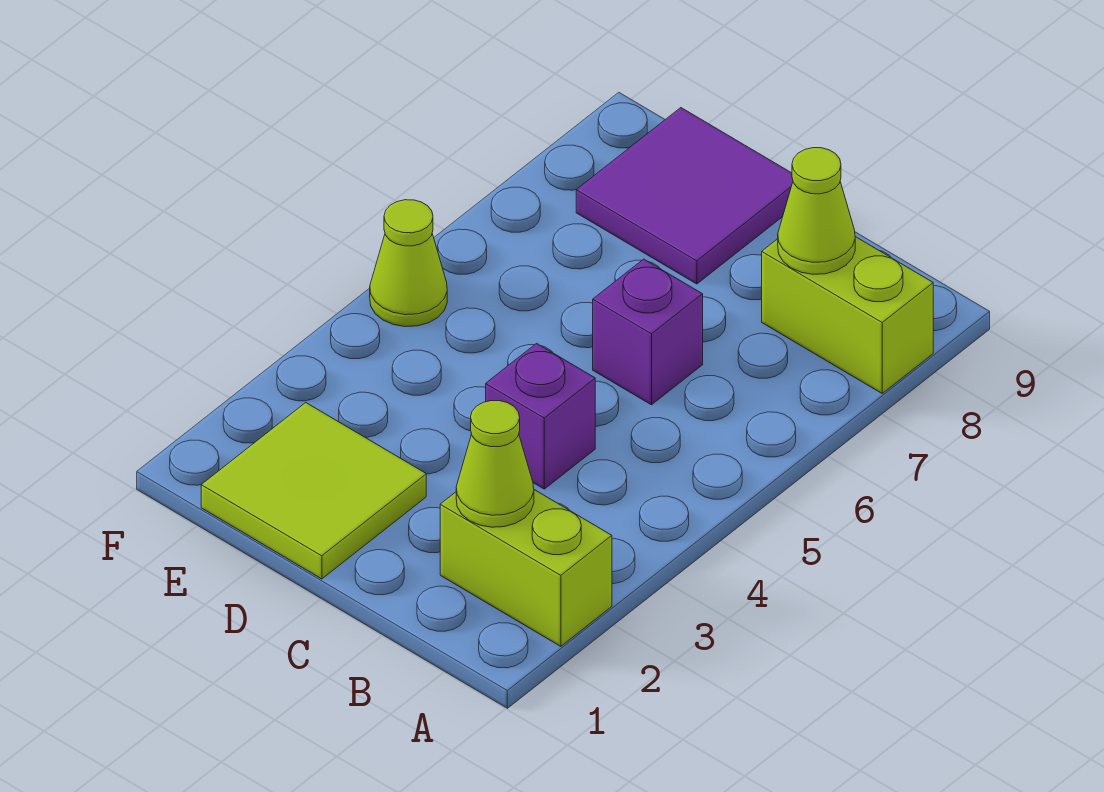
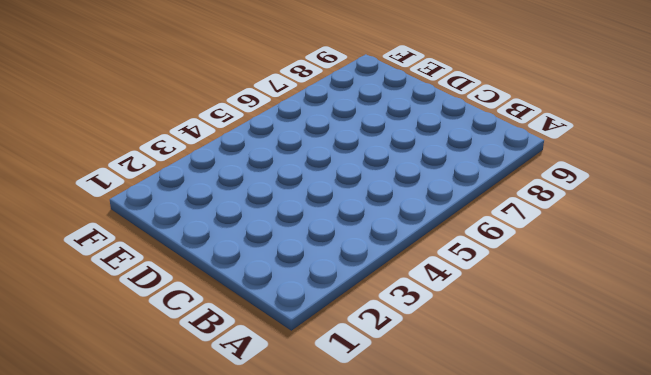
none -> lime brick A2:B2 level 1
none -> lime brick A8:B8 level 1

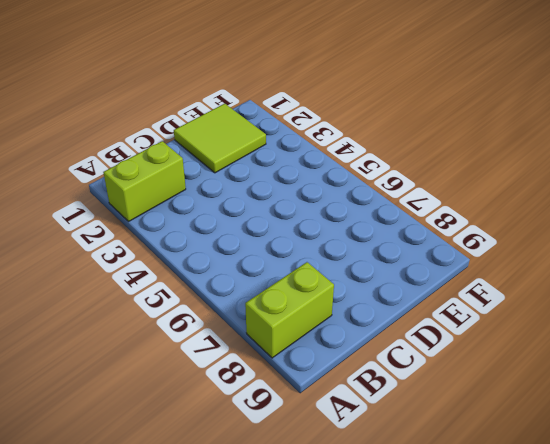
none -> purple brick C4 level 1
none -> purple brick C6 level 1

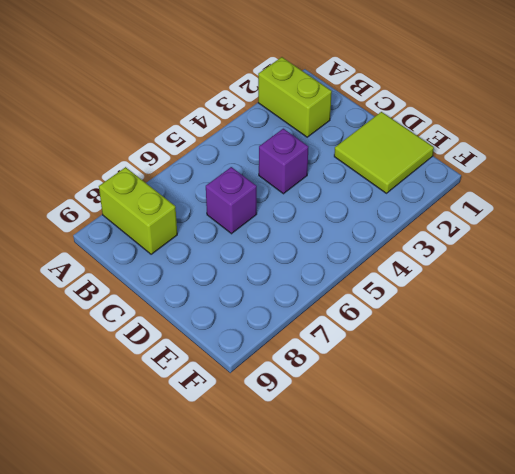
none -> purple tile D8:E9 level 1
none -> lime cone F5 level 1

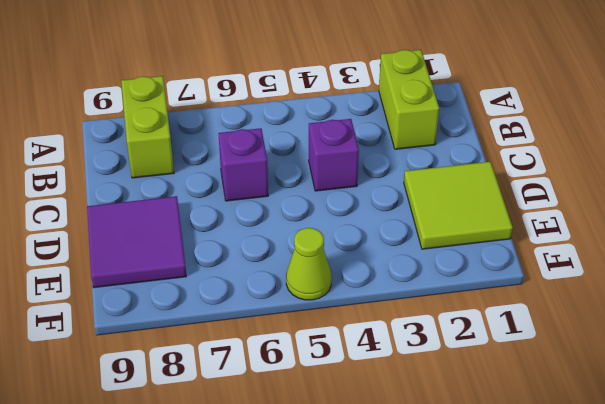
none -> lime cone B2 level 2
none -> lime cone B8 level 2

